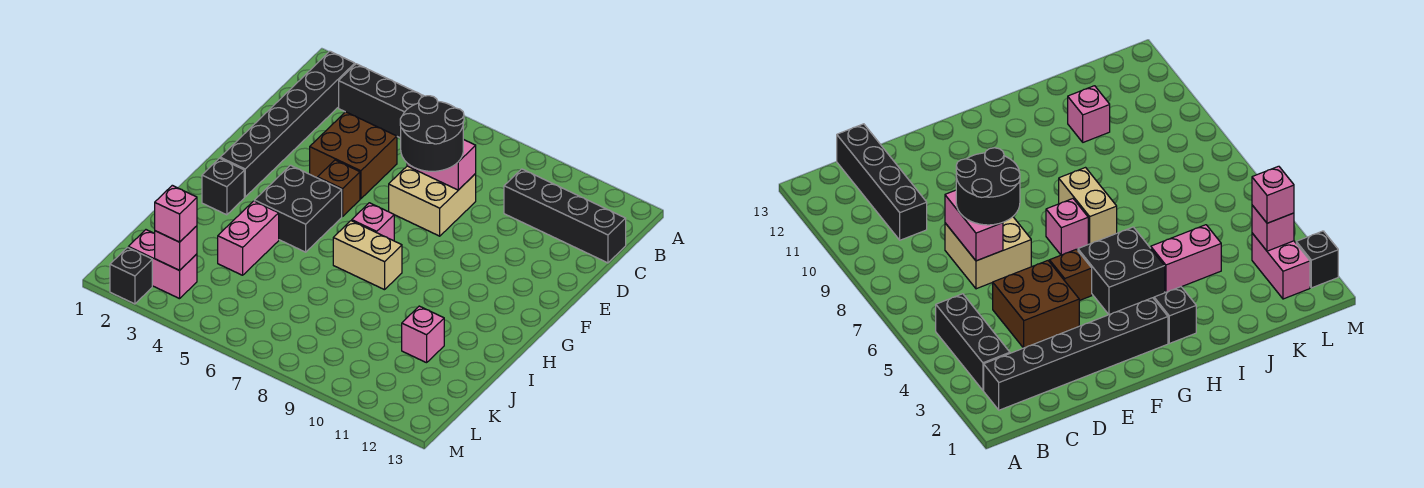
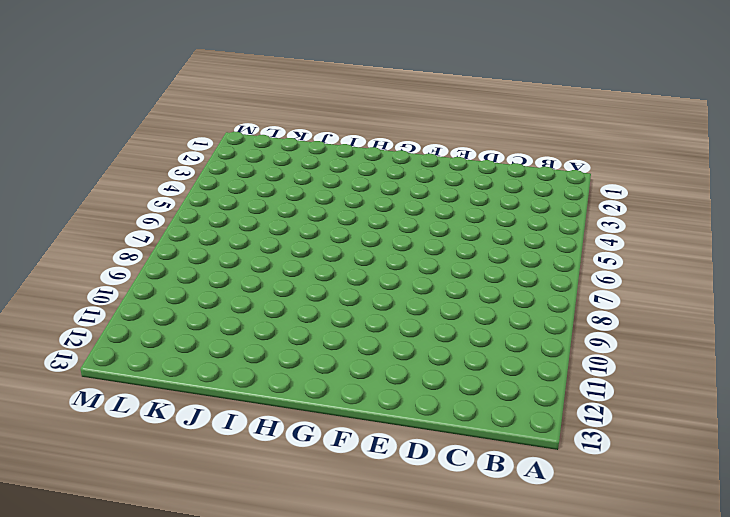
none -> black brick B2:G2 level 1
none -> black brick B3:B5 level 1
none -> black brick C10:C13 level 1

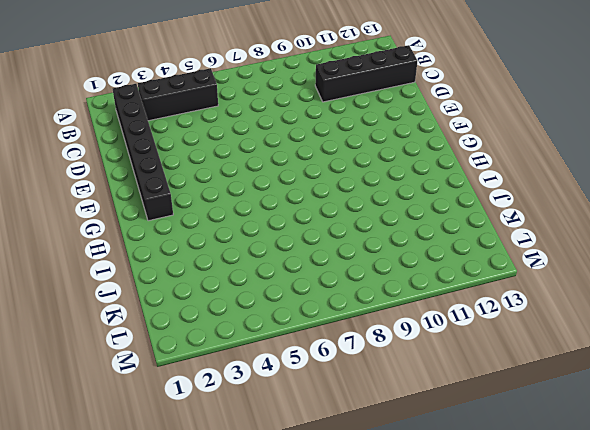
none -> brown brick D4:E5 level 1
none -> tan brick D7:E8 level 1
none -> brown brick F5 level 1

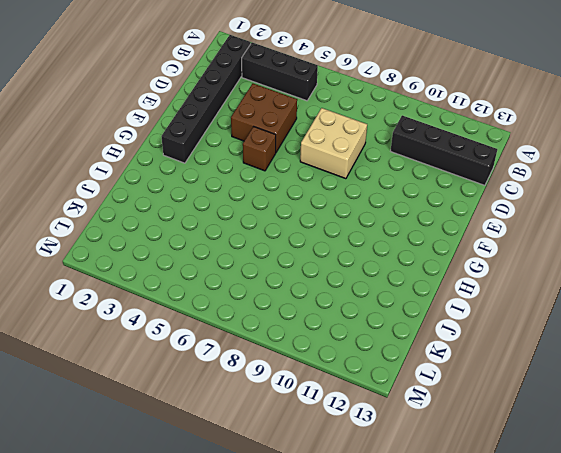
none -> black brick G4:H5 level 1
none -> pink brick G7 level 1
none -> black brick H2 level 1

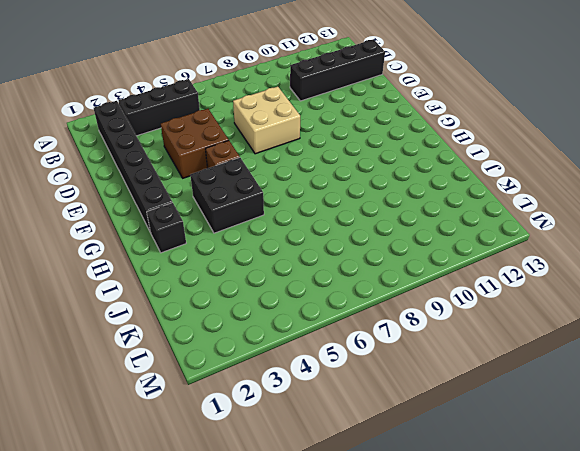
none -> pink brick G7 level 1
none -> tan brick H7:H8 level 1
none -> pink brick I4:J4 level 1

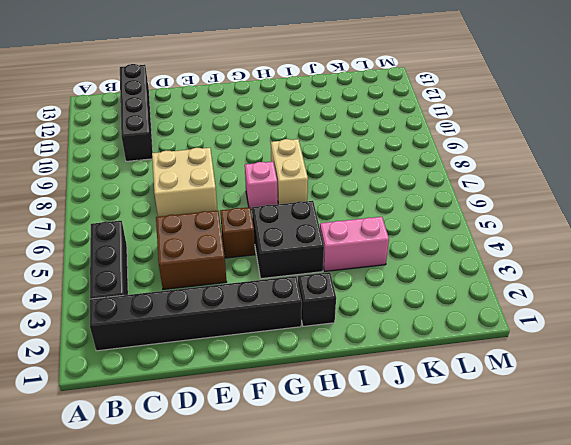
none -> pink brick J11 level 1
none -> pink brick L2:L3 level 1
none -> black brick M2 level 1

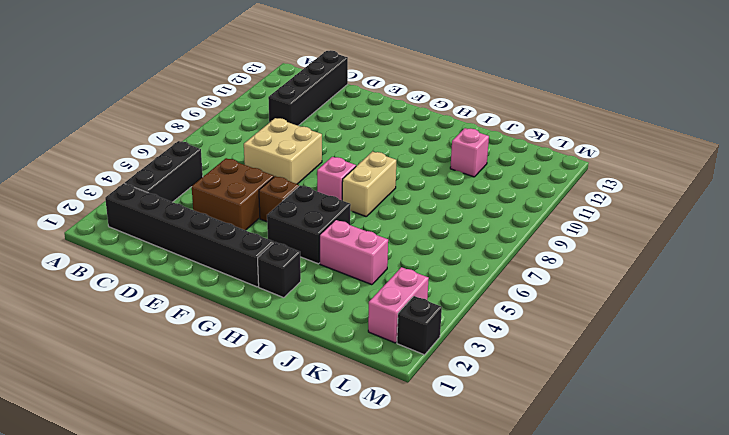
none -> pink brick D7:D8 level 2
none -> pink brick L3 level 2
none -> black round brick D7:E8 level 3

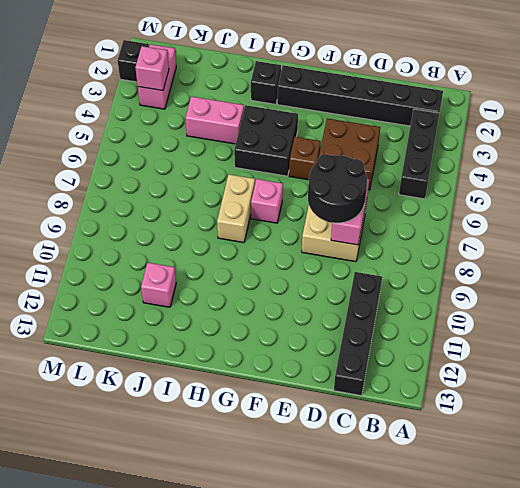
none -> pink brick L3 level 3

